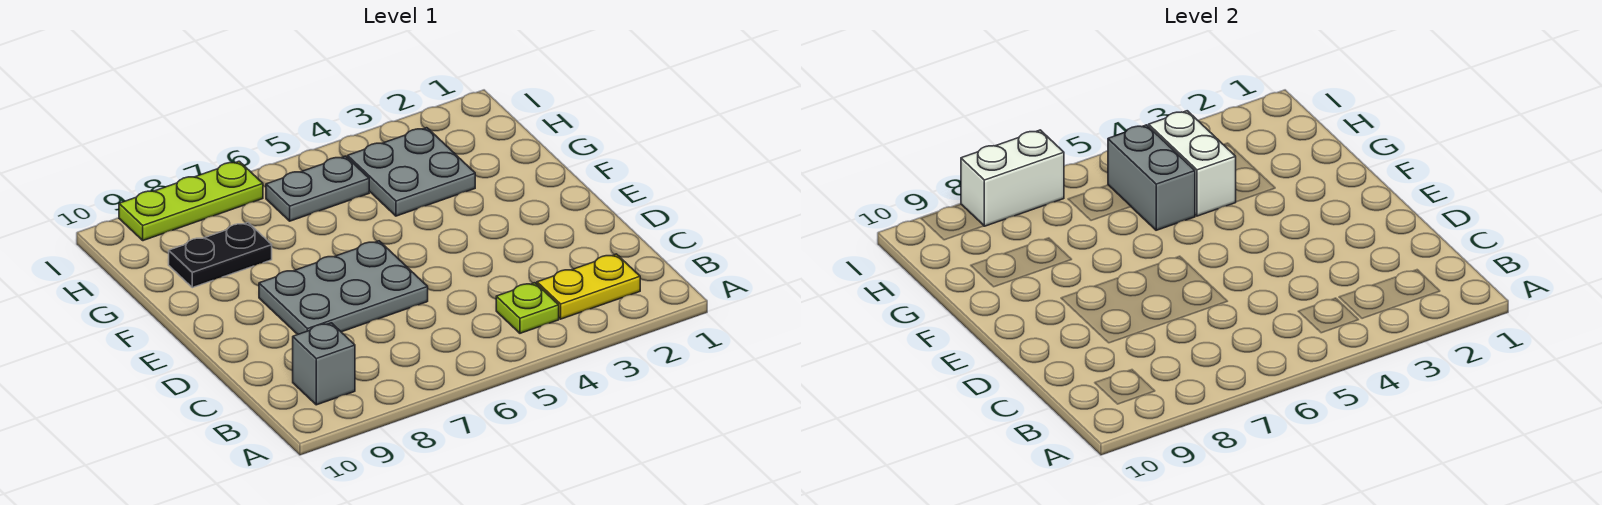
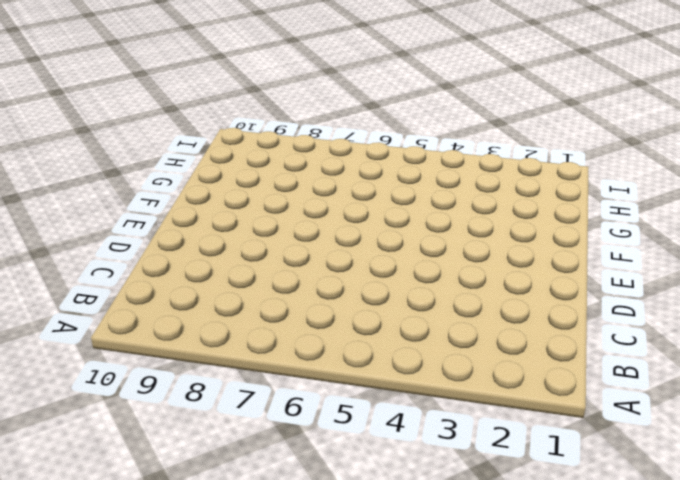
none -> yellow plate B2:B3 level 1
none -> lime plate B4 level 1

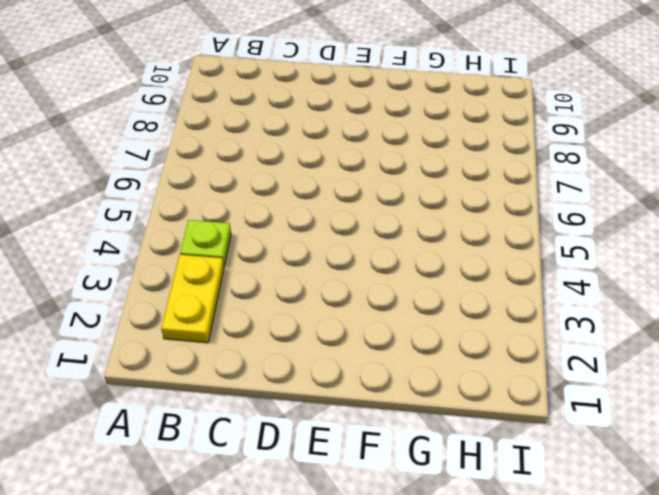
none -> grey brick B9 level 1
none -> grey plate D6:E8 level 1

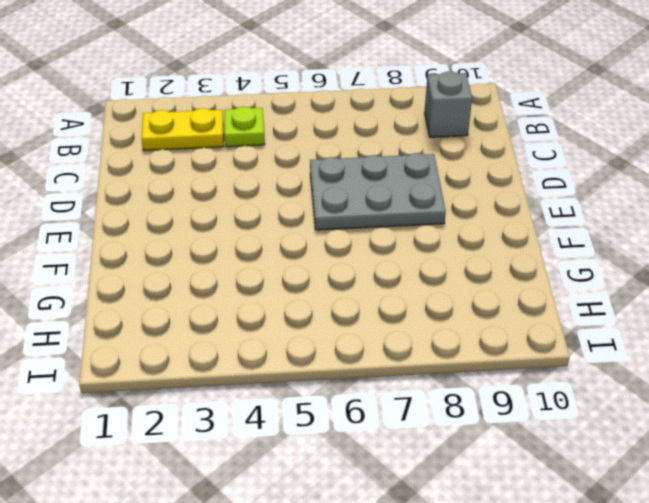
none -> grey plate G3:H4 level 1
none -> black plate G8:G9 level 1

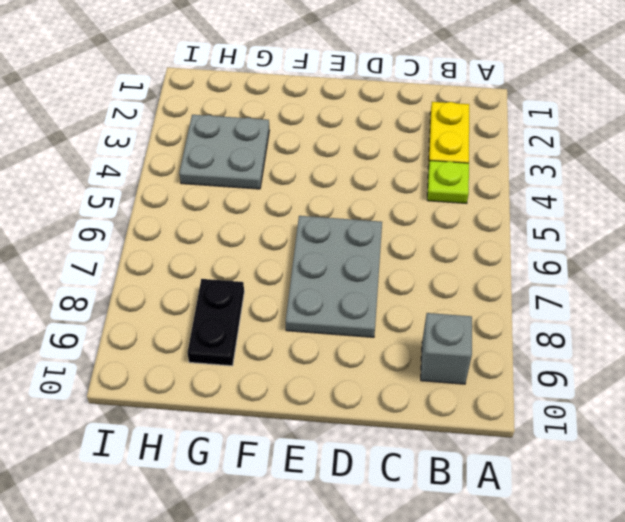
none -> grey plate H5:H6 level 1
none -> lime plate I7:I9 level 1

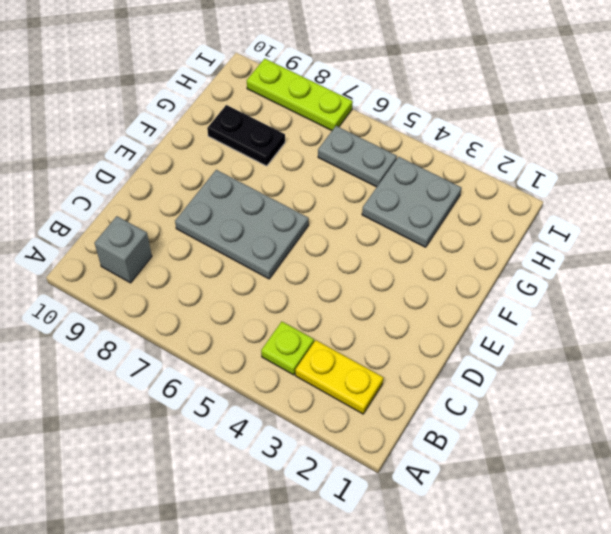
none -> white brick G4:H4 level 2
none -> grey brick G5:H5 level 2

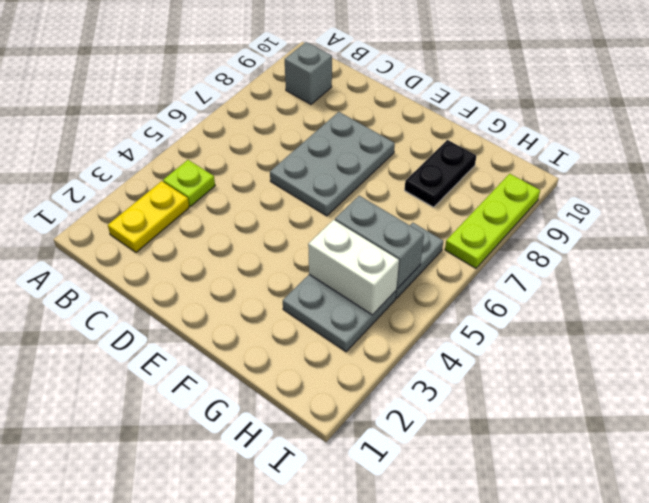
none -> white brick I7:I8 level 2

